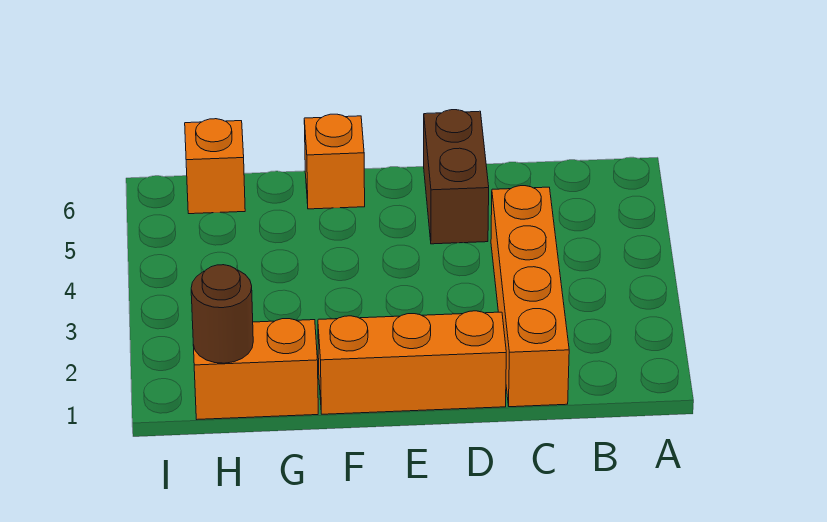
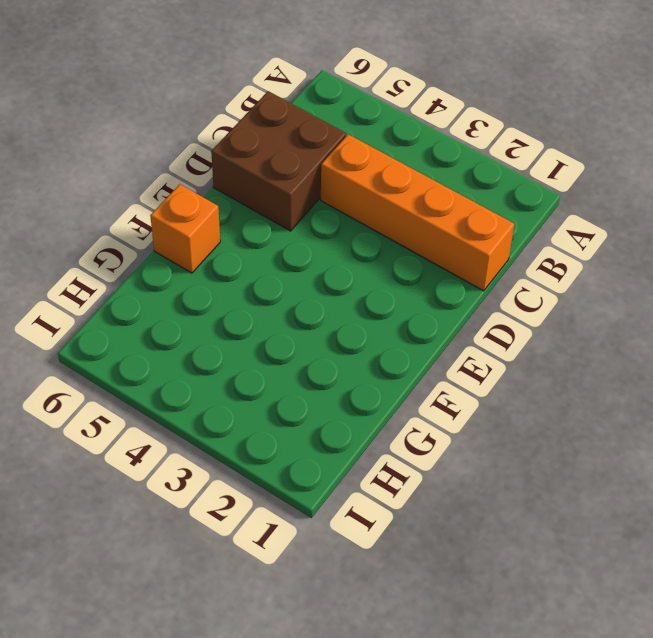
brown brick C5:D6 level 1 -> brown brick D5:D6 level 1
none -> orange brick D1:F1 level 1
none -> orange brick G1:H1 level 1

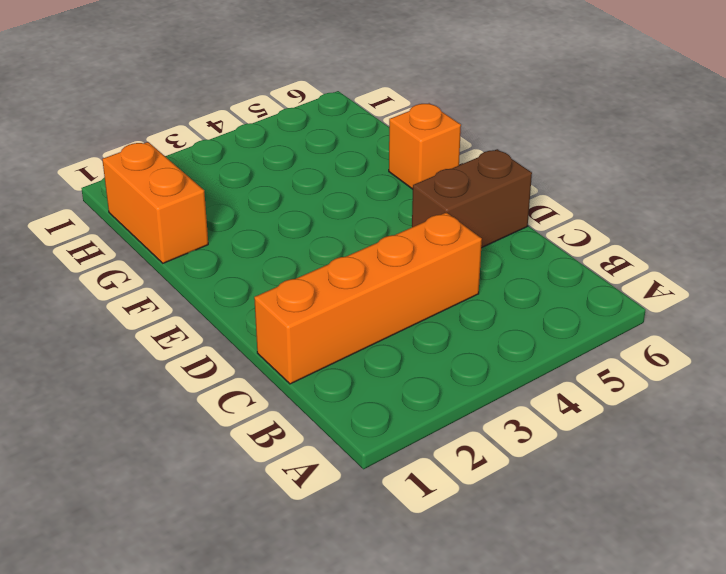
none -> orange brick D1:F1 level 1
none -> orange brick H6 level 1

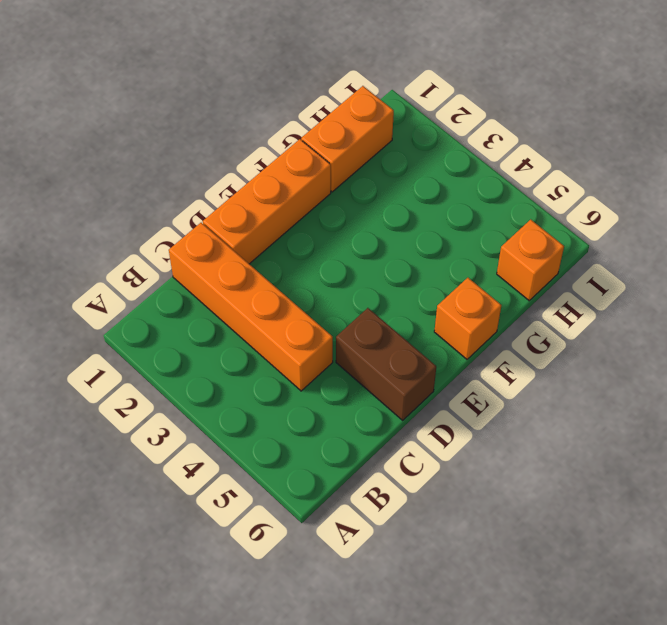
none -> brown round brick H1 level 2

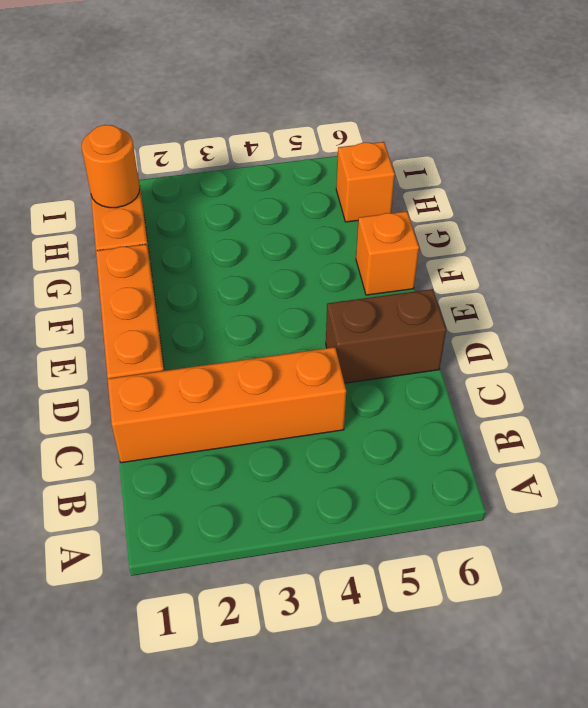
orange round brick H1 level 2 -> brown round brick H1 level 2

